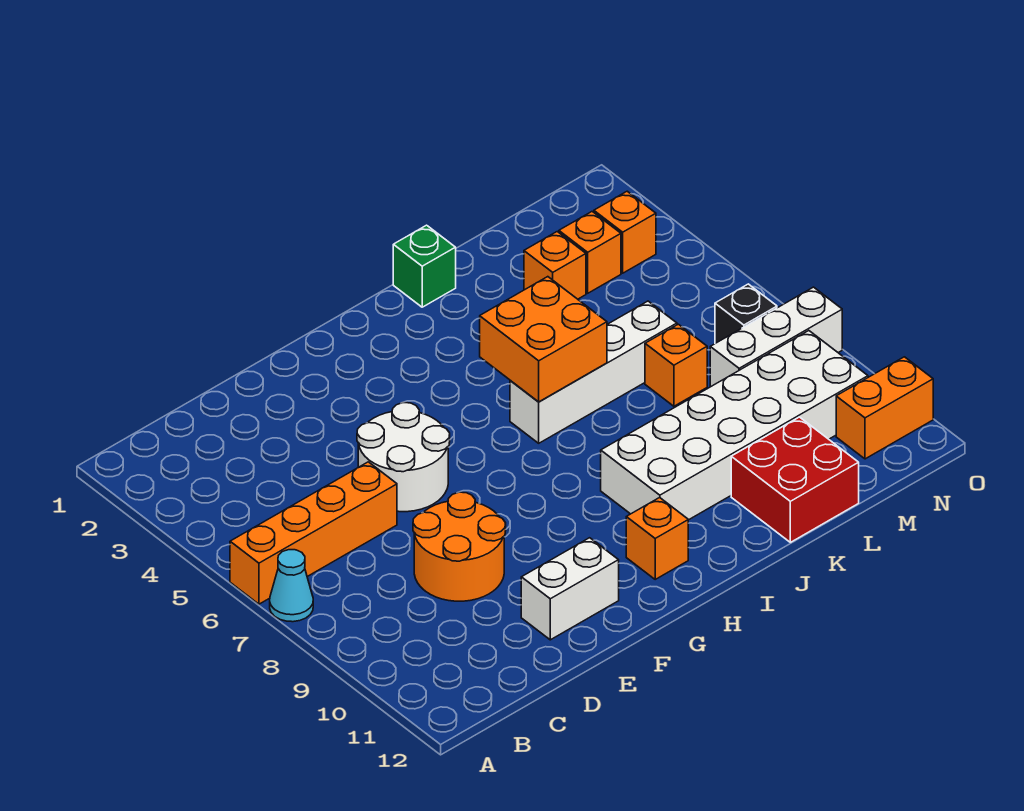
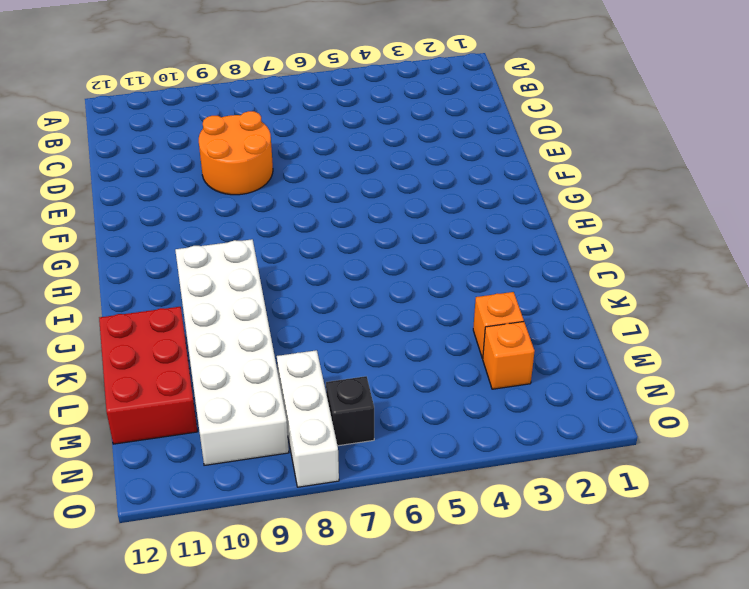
red brick K11:M12 level 1 -> red brick K11:L12 level 1
none -> orange brick A6:D6 level 1
none -> cyan cone A7 level 1
none -> white round brick E5:F6 level 1

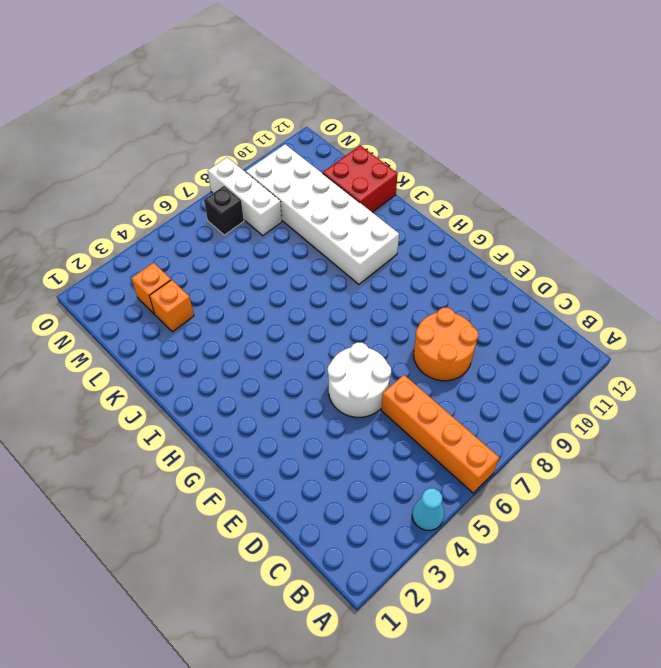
cyan cone A4 level 1 -> cyan cone A7 level 1
none -> white brick E11:F11 level 1
none -> orange brick H11 level 1
none -> white brick I6:L6 level 1

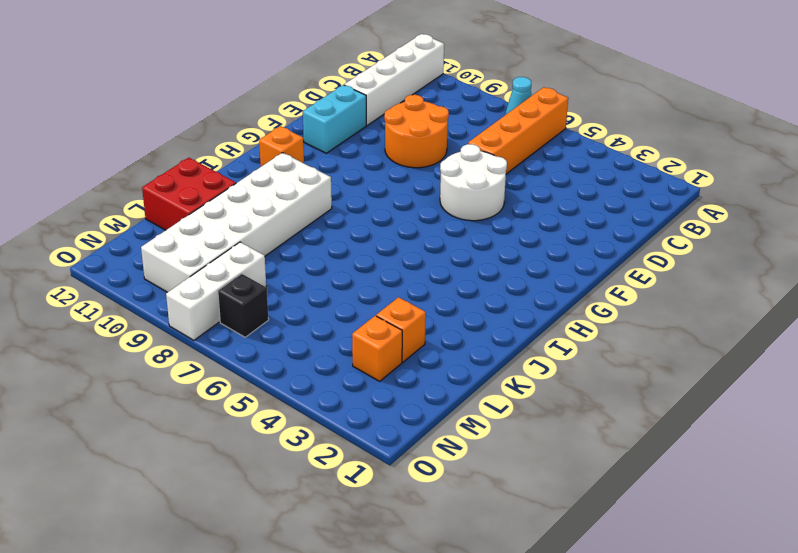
white brick A11:D11 level 1 -> white brick I6:L6 level 1
cyan brick E11:F11 level 1 -> white brick E11:F11 level 1
none -> green brick J1 level 1
none -> orange brick L7 level 1
none -> orange brick N3 level 1

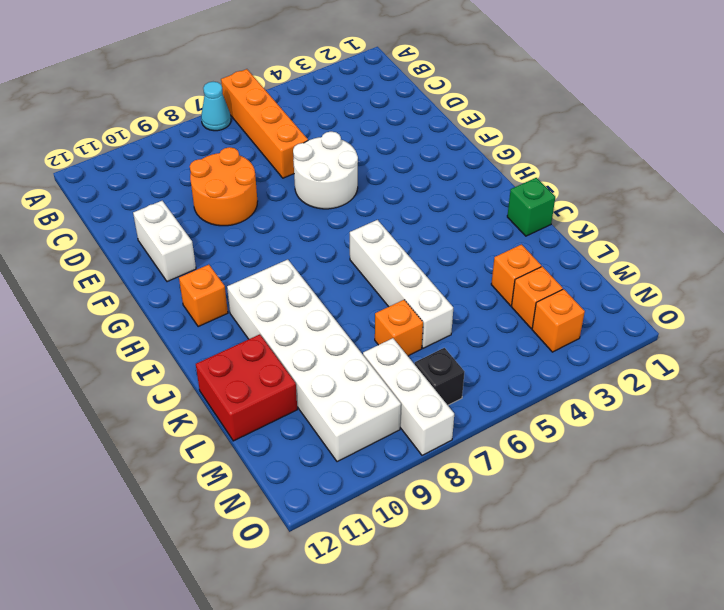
none -> orange brick N11:O11 level 1
none -> orange brick I5:J6 level 2

